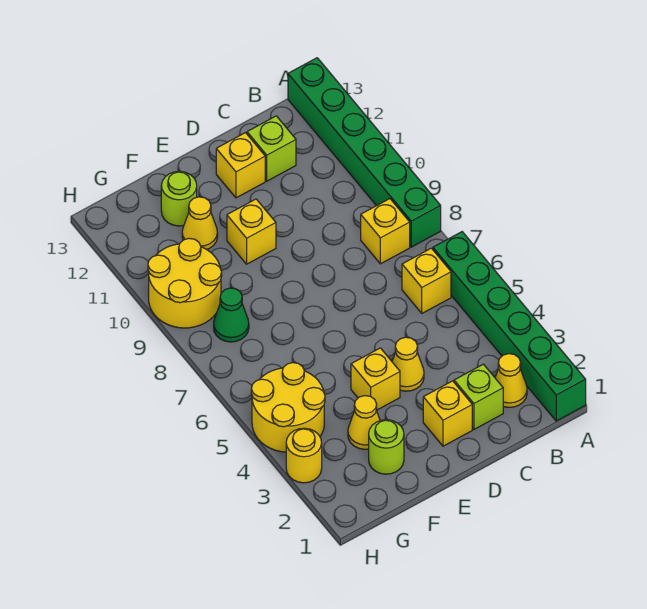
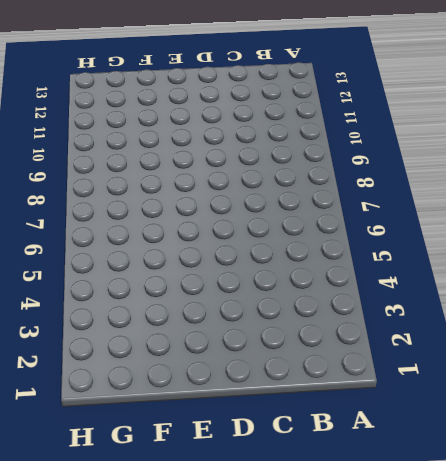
none -> green brick A1:A6 level 1
none -> green brick A8:A13 level 1
none -> yellow cone B2 level 1

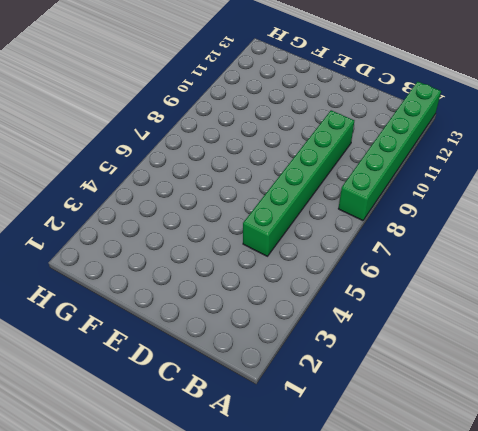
green brick C5:C10 level 1 -> green brick A1:A6 level 1
none -> yellow cone B2 level 1
none -> yellow brick B6 level 1
none -> yellow brick B8 level 1

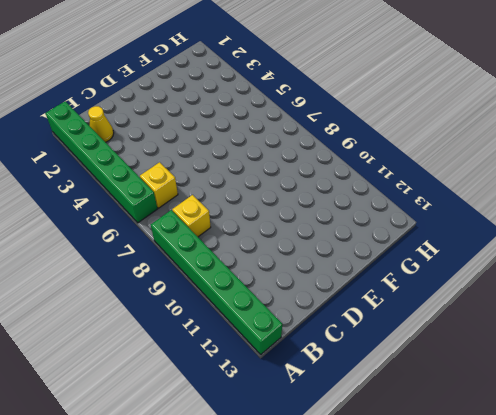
none -> lime brick C2 level 1
none -> lime brick C12 level 1
none -> yellow brick D2 level 1

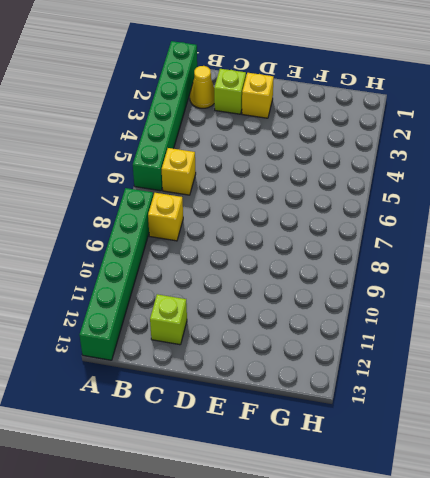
none -> yellow cone D4 level 1
none -> yellow brick D12 level 1
none -> yellow brick E4 level 1

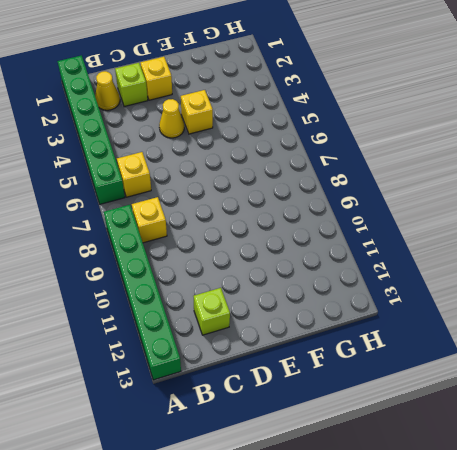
none -> yellow brick D12 level 1
none -> yellow brick E10 level 1
none -> lime round brick F2 level 1

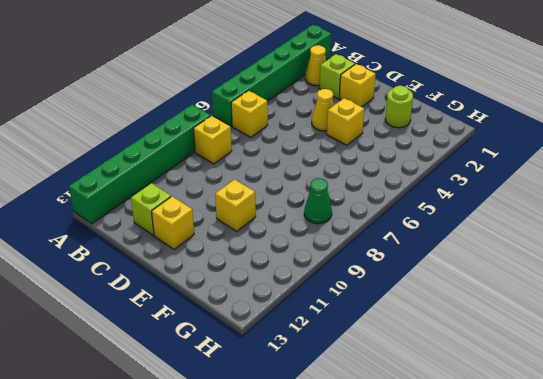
none -> yellow cone F3 level 1
none -> yellow cone F11 level 1
none -> lime round brick F12 level 1

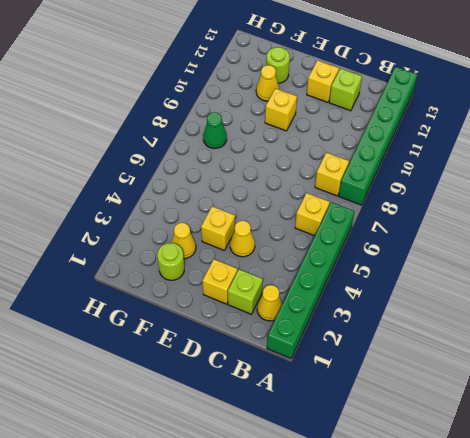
none -> yellow round brick G4:H5 level 1
none -> yellow round brick G9:H10 level 1
none -> yellow round brick H3 level 1

